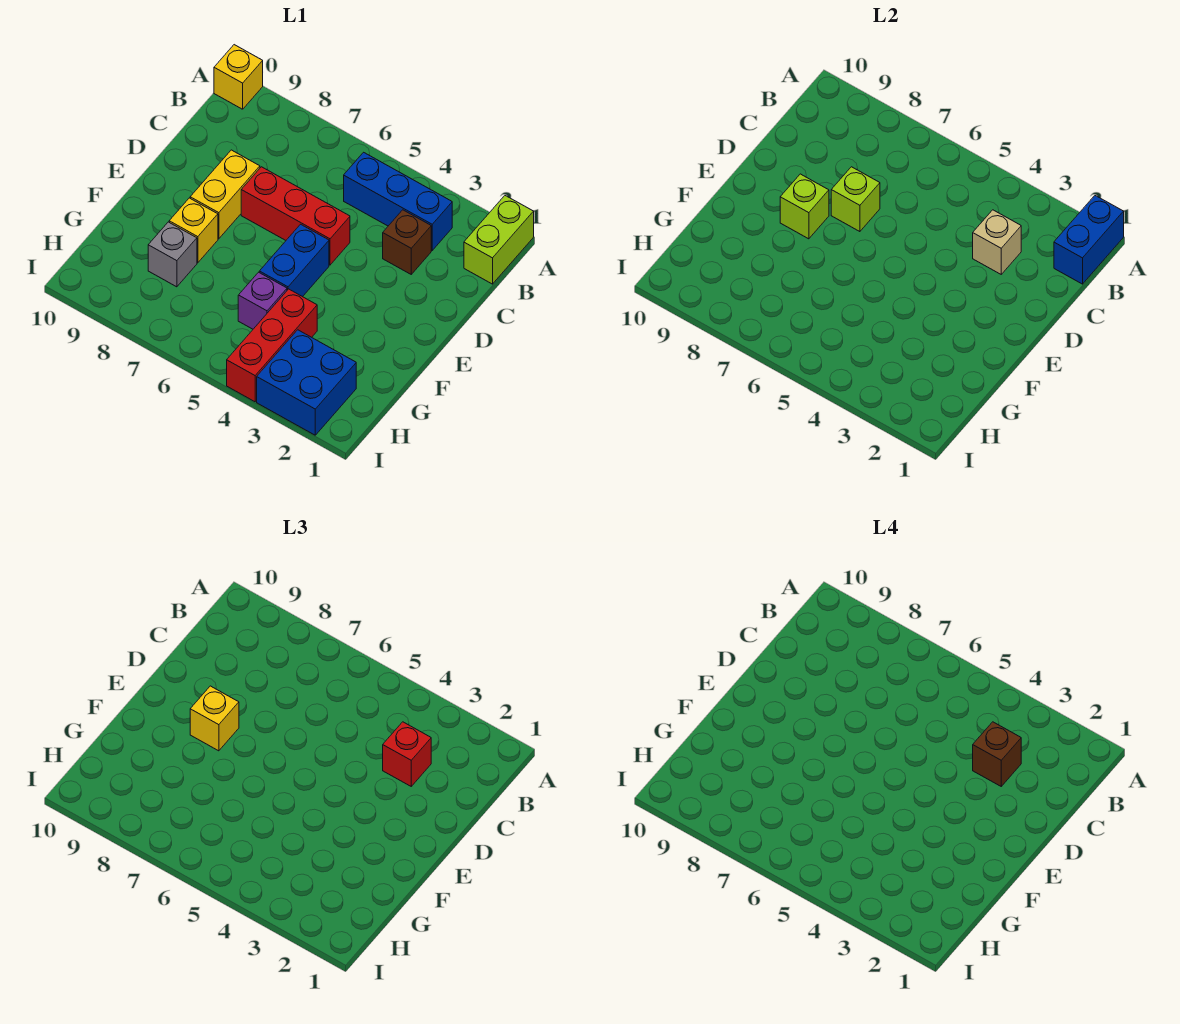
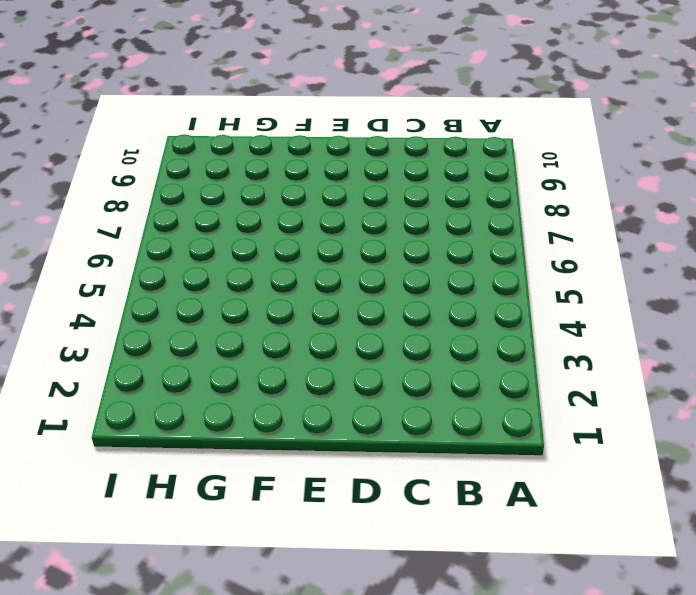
none -> lime brick A1:B1 level 1
none -> yellow brick A10 level 1
none -> blue brick B3:B5 level 1

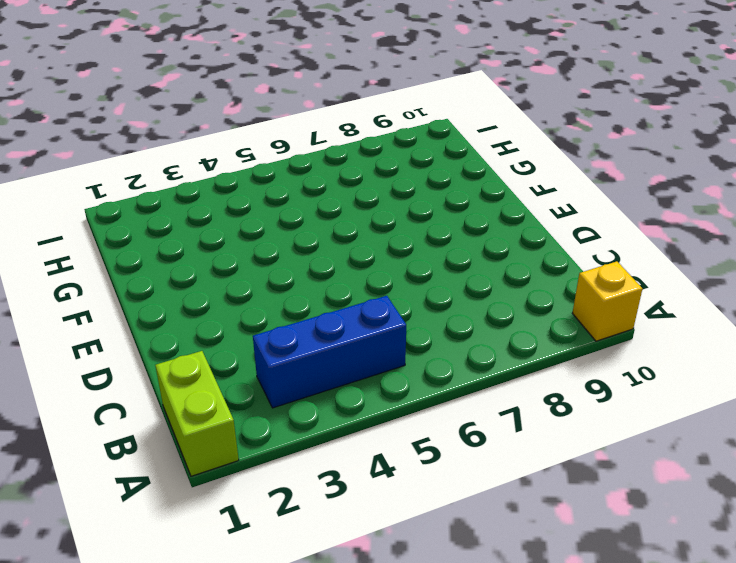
none -> brown brick C3 level 1
none -> red brick D5:D7 level 1
none -> yellow brick D8:E8 level 1

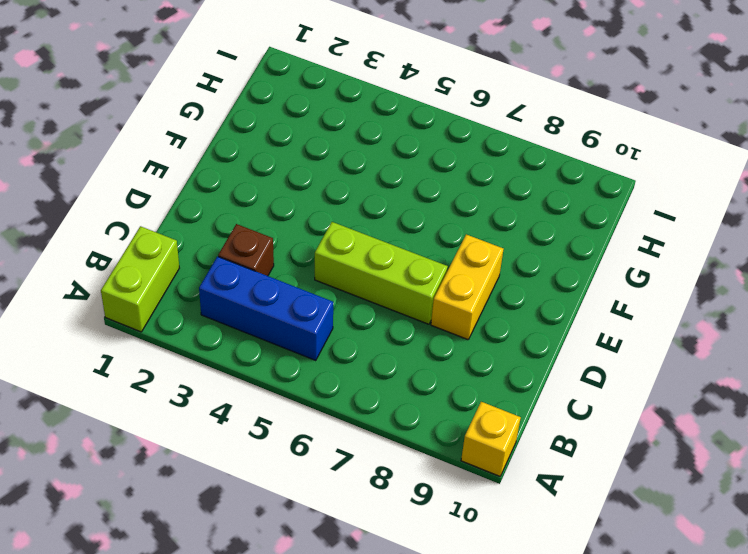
lime brick D5:D7 level 1 -> red brick D5:D7 level 1
none -> blue brick E5:F5 level 1
none -> yellow brick F8 level 1
none -> red brick G4:I4 level 1

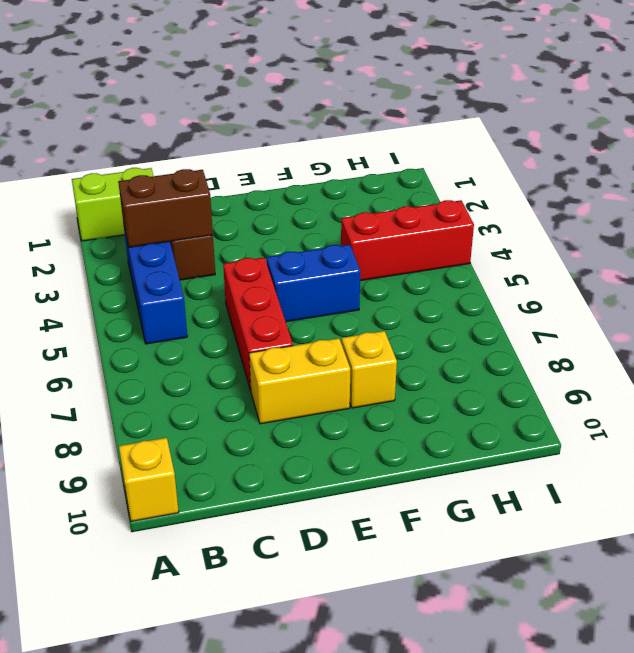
brown brick B3:C3 level 2 -> tan brick C3 level 2
none -> purple brick G5 level 1
none -> grey brick G8 level 1
none -> blue brick H2:I3 level 1

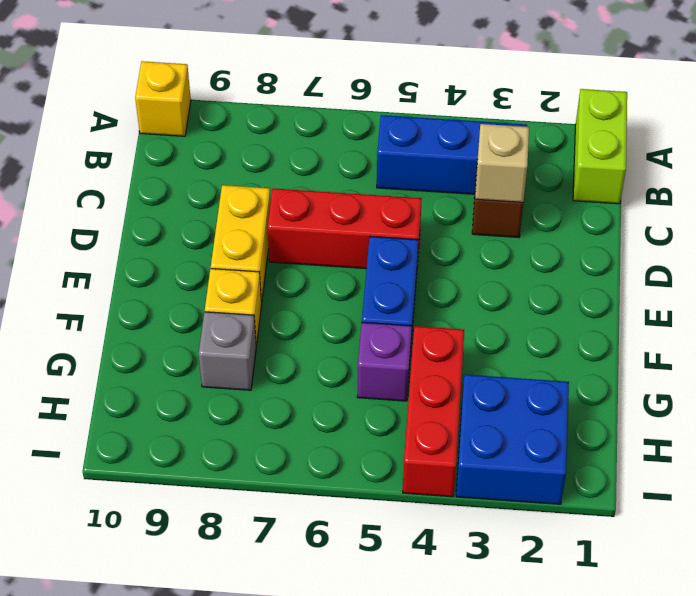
none -> blue brick A1:B1 level 2
none -> lime brick D7 level 2
none -> lime brick E8 level 2

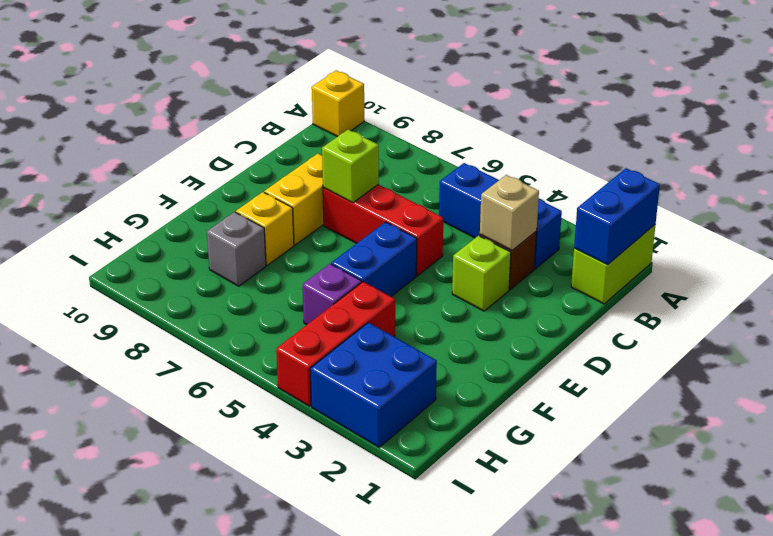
lime brick D3 level 1 -> lime brick E8 level 2
none -> red brick C3 level 3
none -> yellow brick E8 level 3
none -> brown brick C3 level 4

